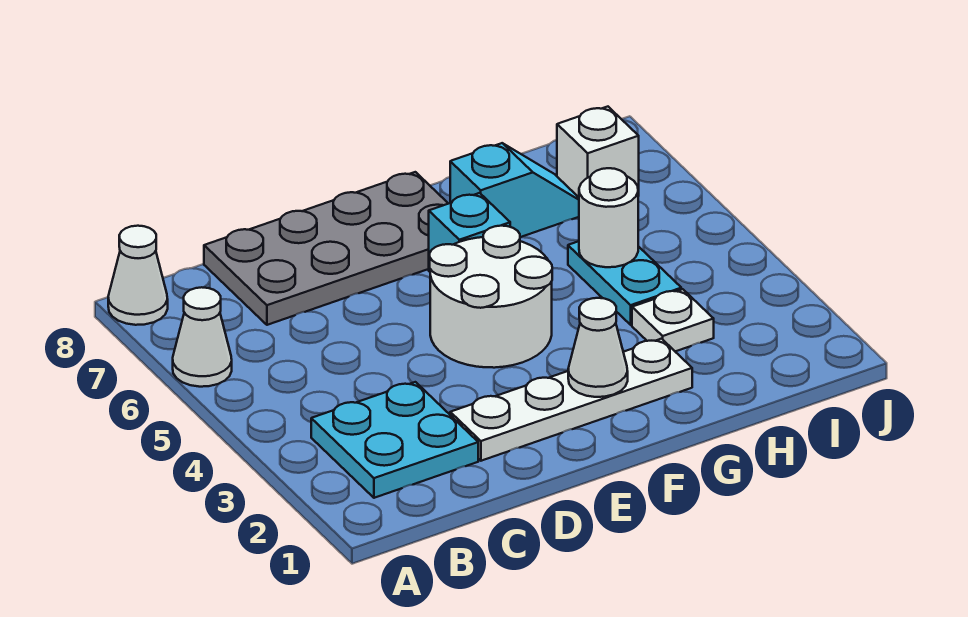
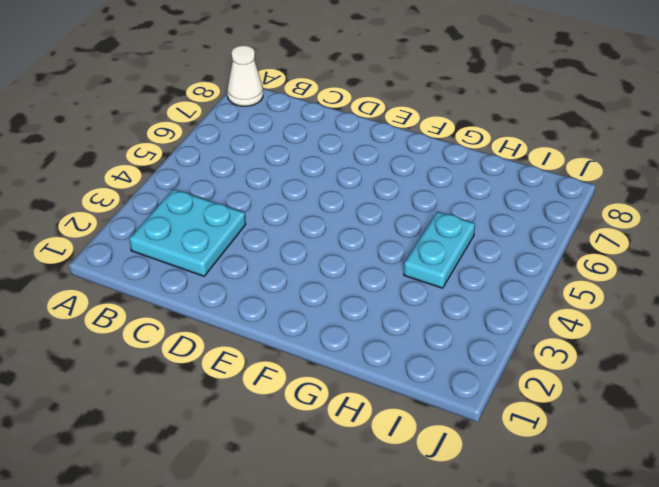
none -> white cone A6 level 1
none -> grey plate C7:F8 level 1
none -> white plate D2:G2 level 1

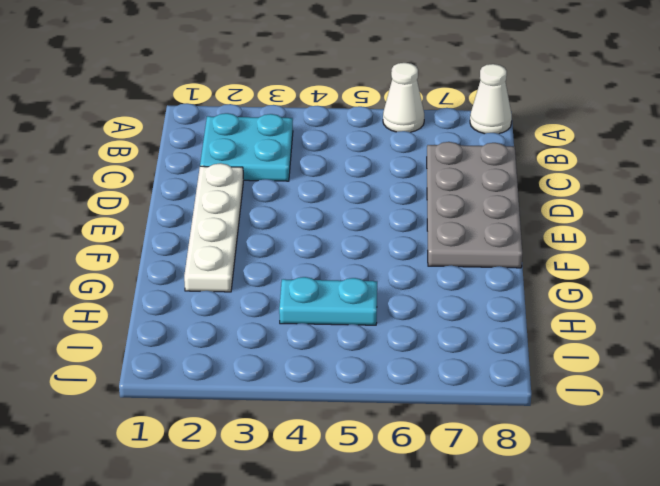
none -> white round brick E4:F5 level 1
none -> cyan brick F6 level 1
none -> cyan slope G7:H7 level 1 top G

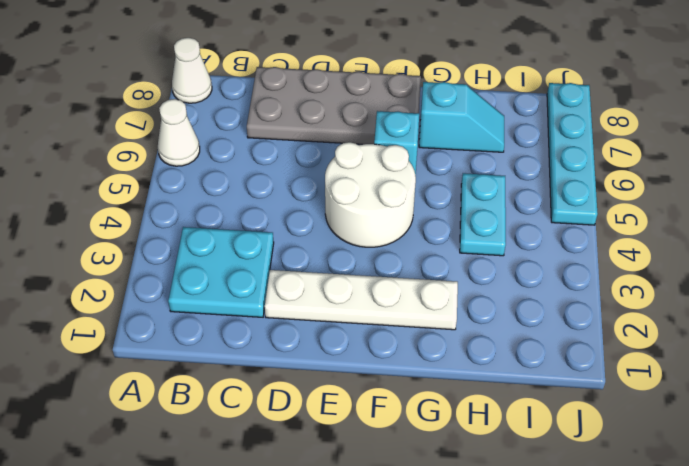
cyan plate J5:J8 level 1 -> none
none -> white plate H3 level 1
none -> white brick I7 level 1
none -> white cone F2 level 2

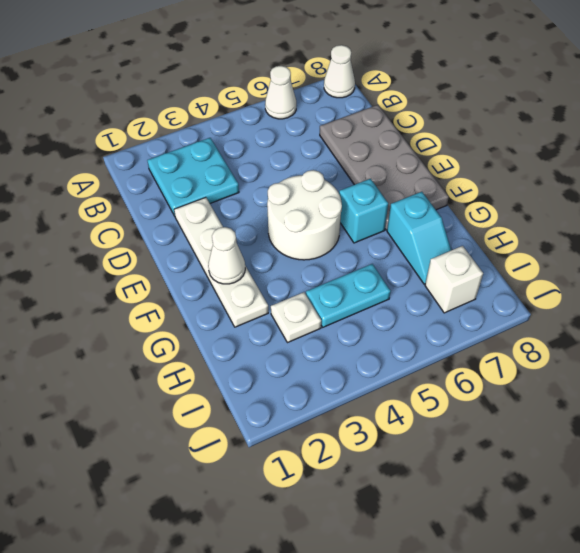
none -> white round brick H5 level 2

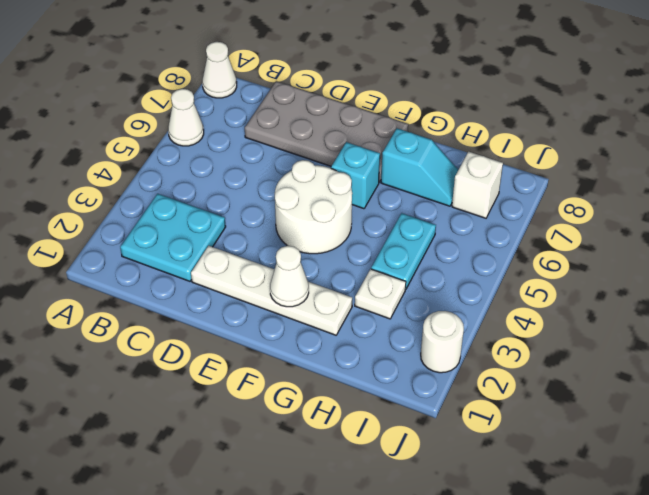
white round brick J2 level 1 -> white round brick H5 level 2

